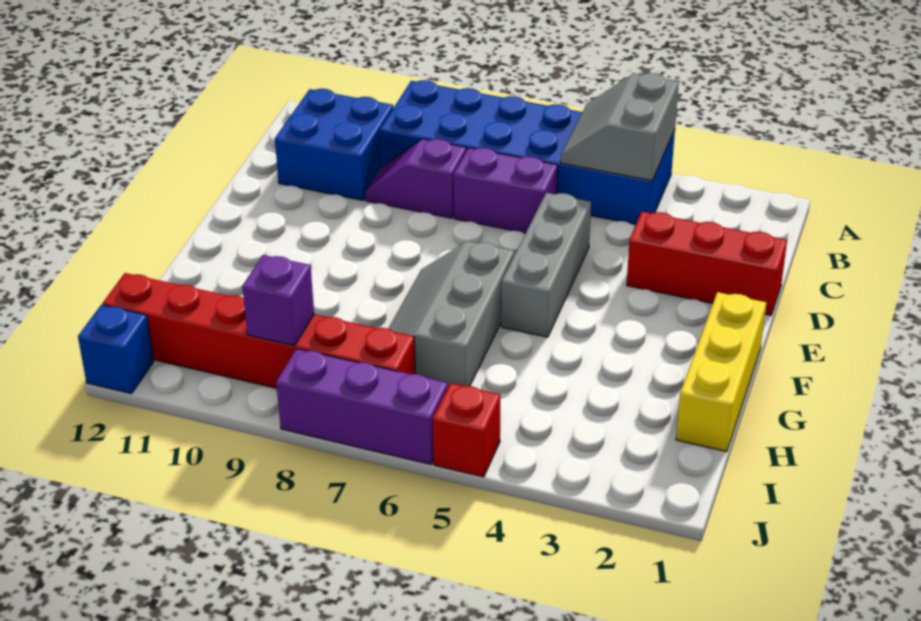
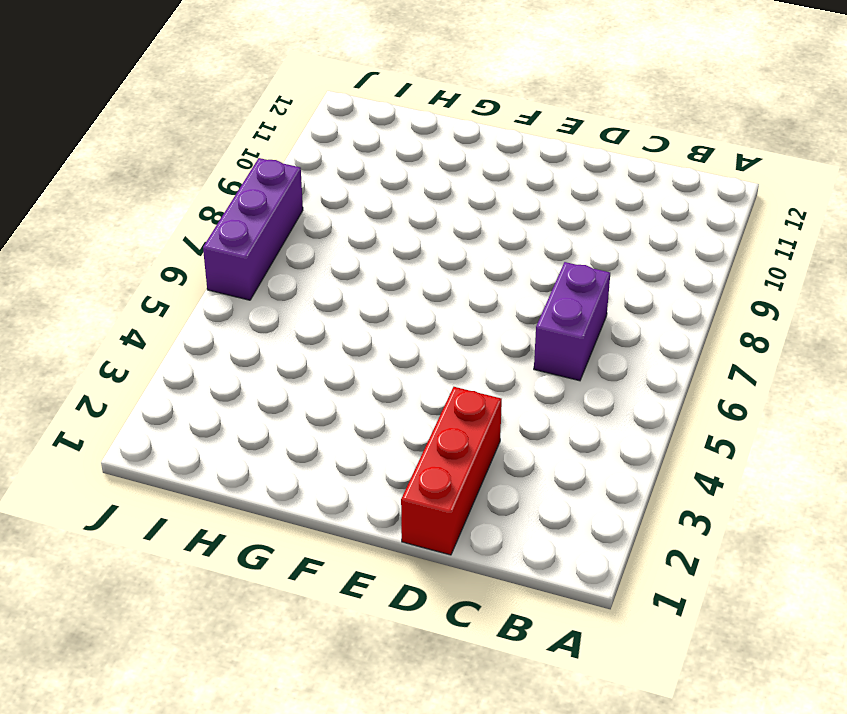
none -> blue brick A4:B9 level 1
none -> blue brick B10:C11 level 1
none -> purple slope C8:C9 level 1 top 8

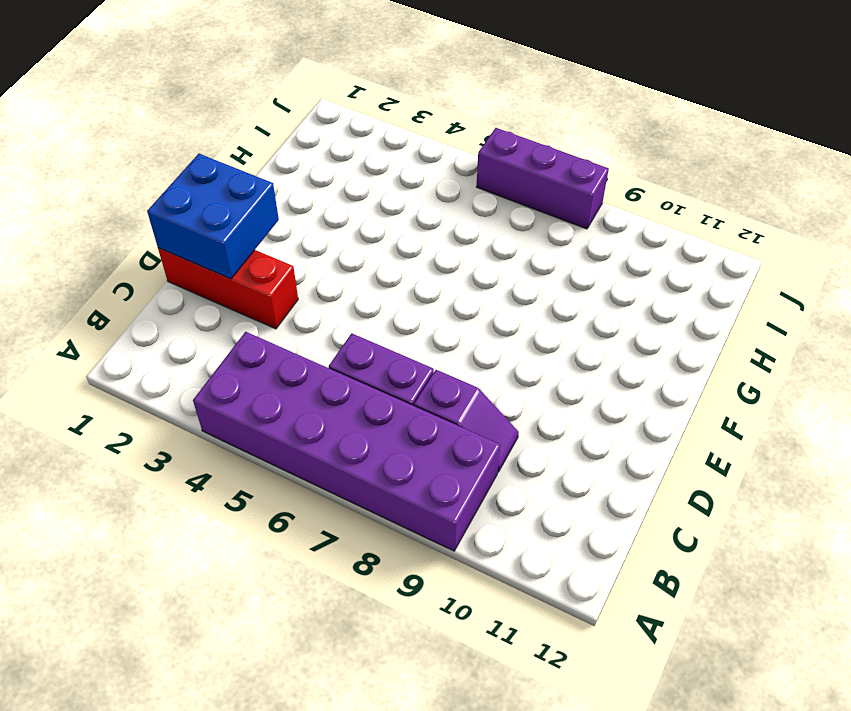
purple brick A4:B9 level 1 -> blue brick A4:B9 level 1
blue brick D1:E2 level 2 -> blue brick B10:C11 level 1
none -> grey brick D5:F5 level 1
none -> yellow brick F1:H1 level 1
none -> grey slope F6:H7 level 1 top 6

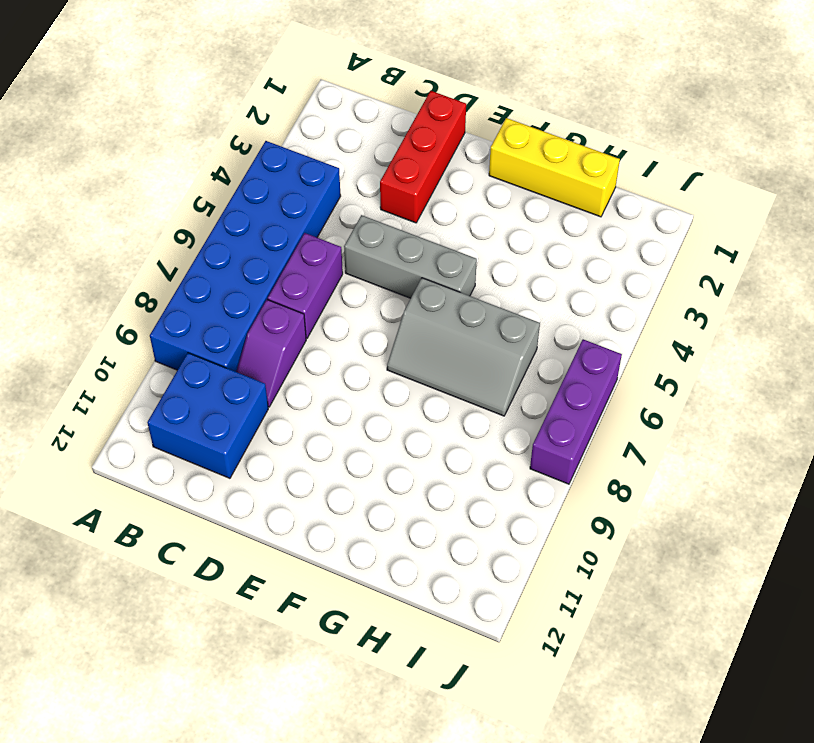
none -> red brick I7:I12 level 1
none -> red brick J5 level 1
none -> blue brick J12 level 1

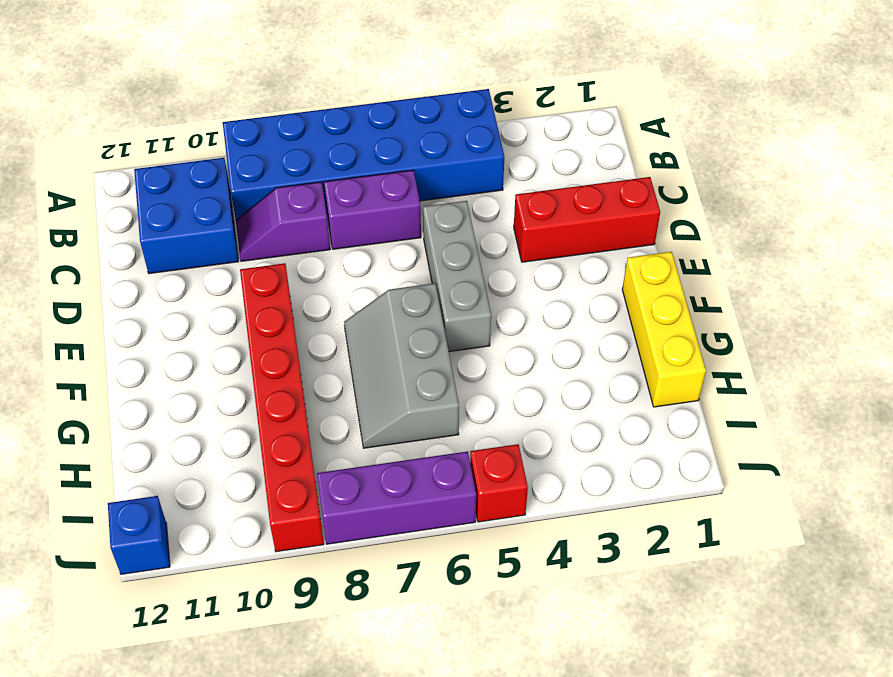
red brick E9:J9 level 1 -> red brick I7:I12 level 1
none -> grey slope A4:B5 level 2 top 4
none -> purple brick I9 level 2

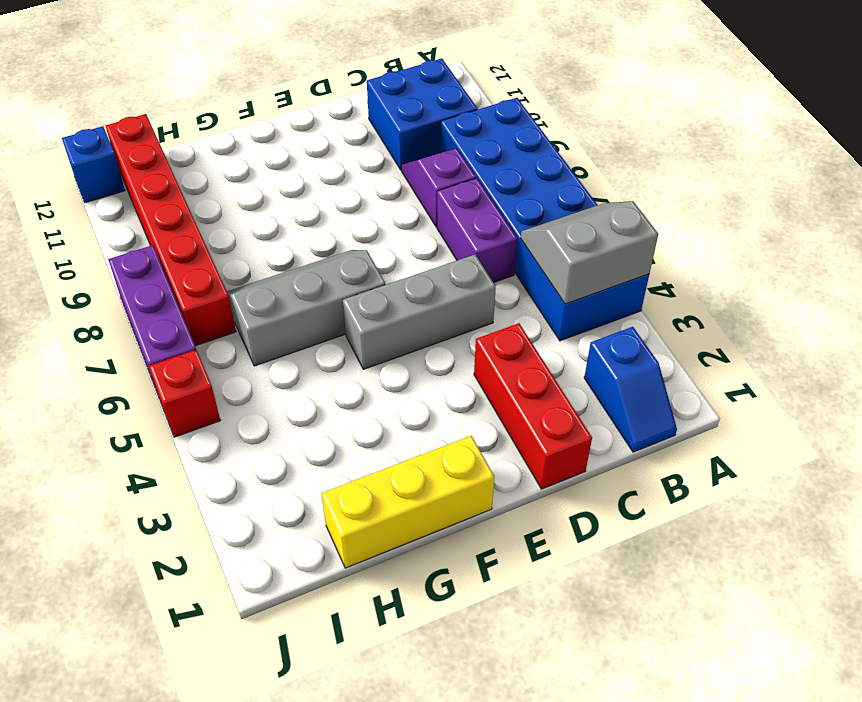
blue slope B1:B2 level 1 top 2 -> none
none -> purple brick I9 level 2

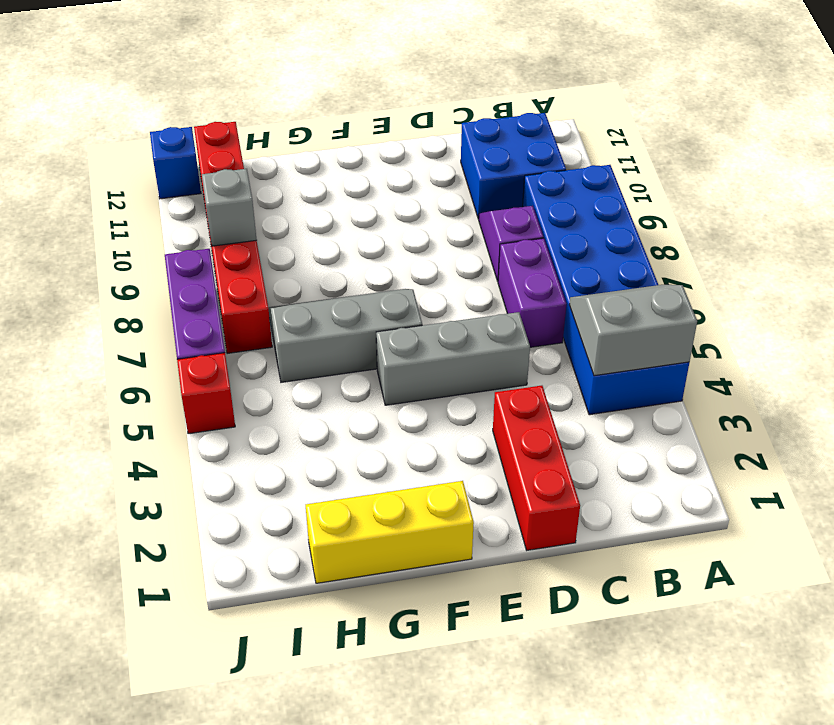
grey brick I9 level 2 -> purple brick I9 level 2

